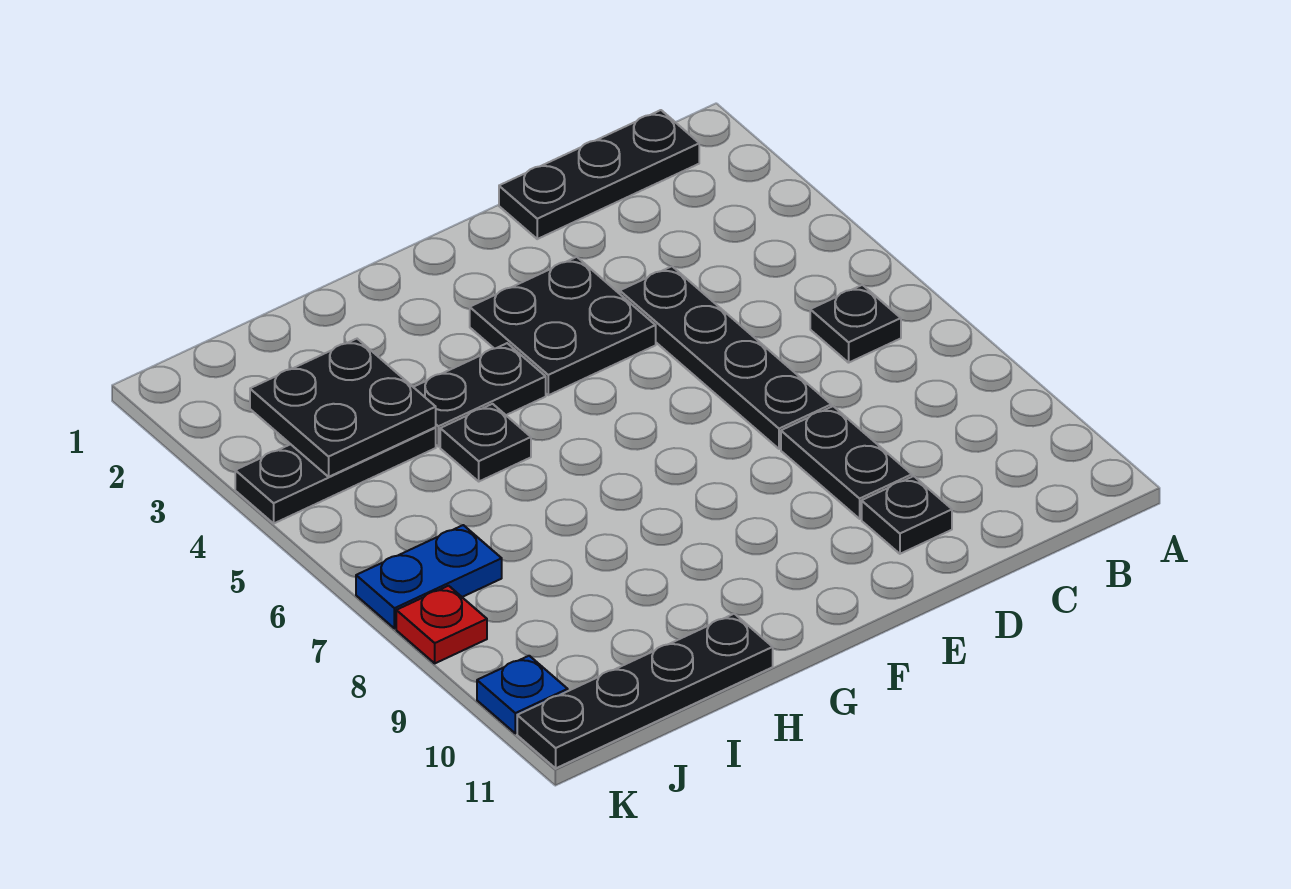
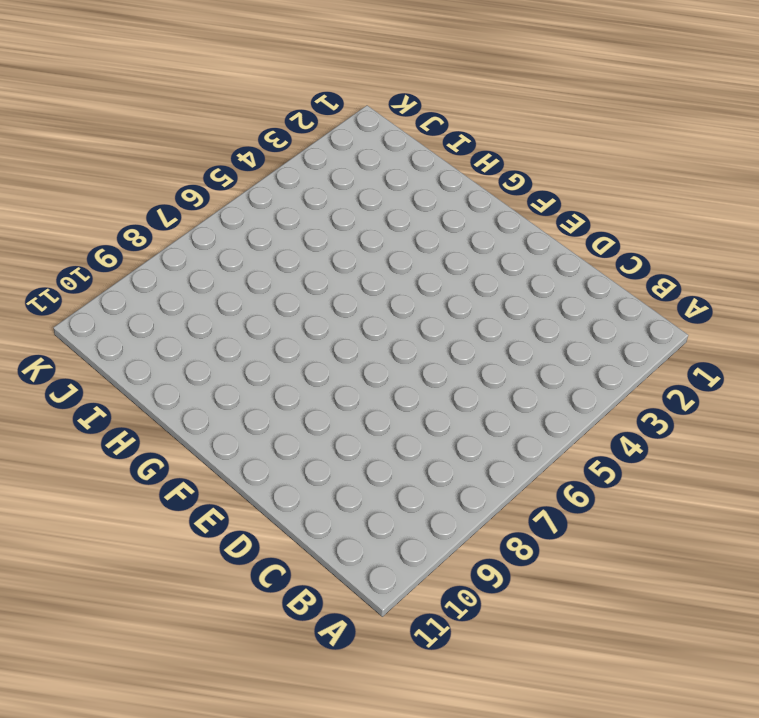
none -> black plate B1:D1 level 1
none -> black plate B6 level 1
none -> black plate D4:D7 level 1

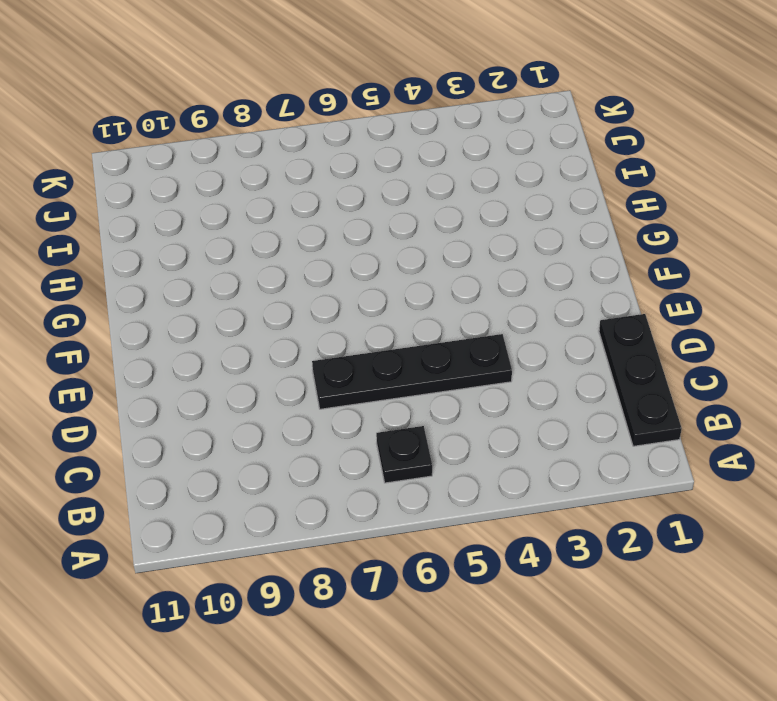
none -> black plate D8:D9 level 1
none -> black plate D10 level 1
none -> black plate E3:F4 level 1

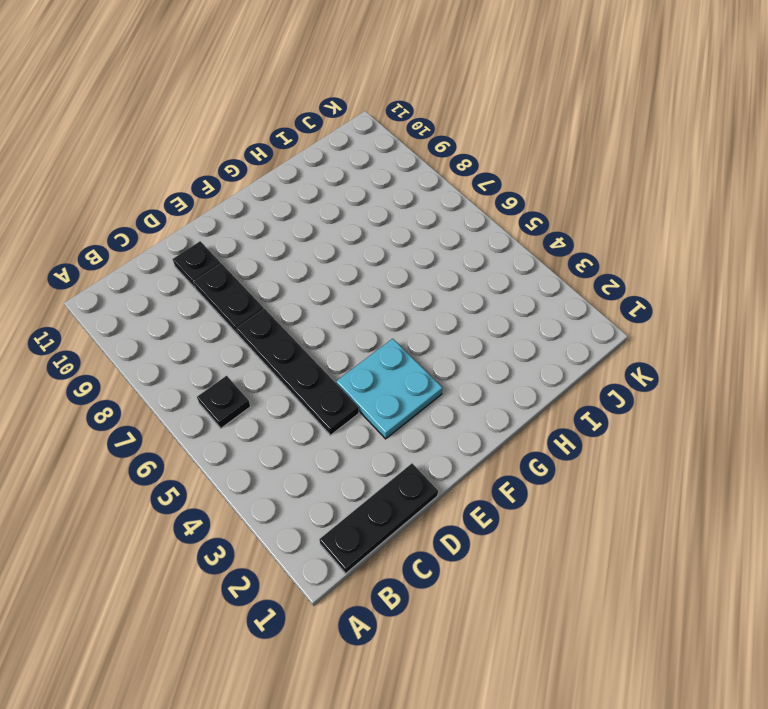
cyan plate E3:F4 level 1 -> black plate E3:F4 level 1
none -> black plate G4:H4 level 1
none -> black plate H5 level 1
none -> black plate H11:K11 level 1

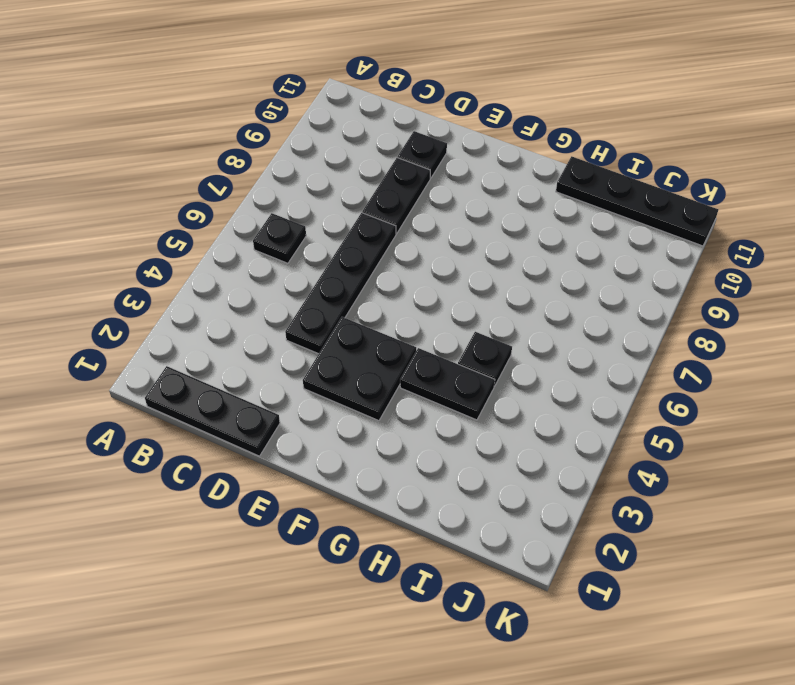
none -> black plate I4:K4 level 1
none -> blue plate J7:K7 level 1
none -> red plate K8 level 1

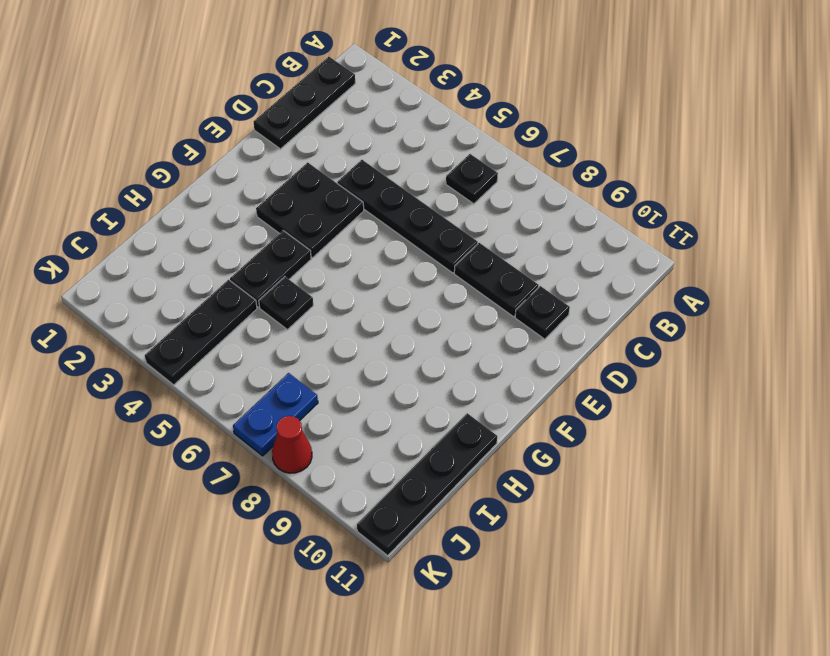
red cone K8 level 1 -> red plate K8 level 1
none -> blue plate K10 level 1
none -> black plate I3:J4 level 2

